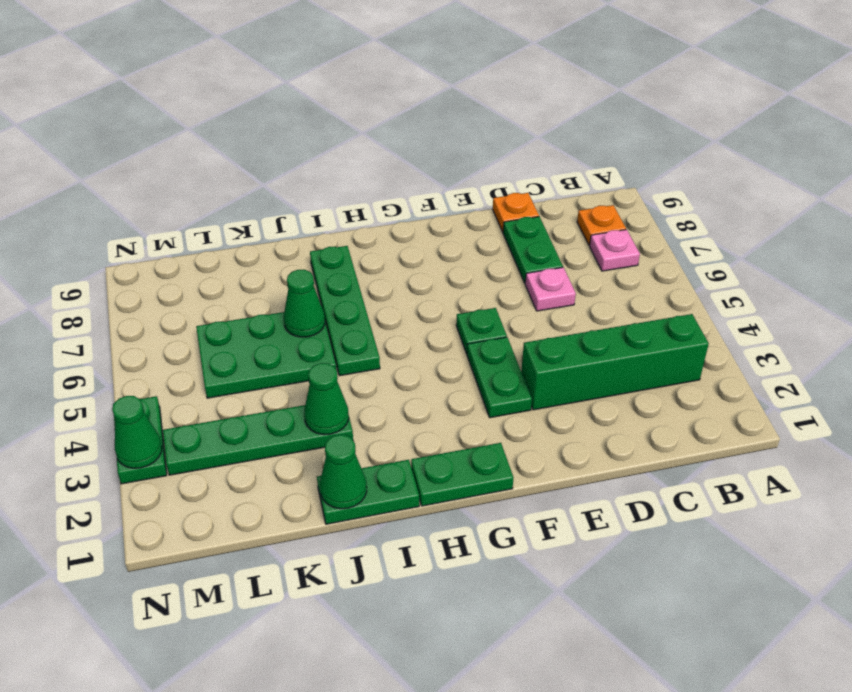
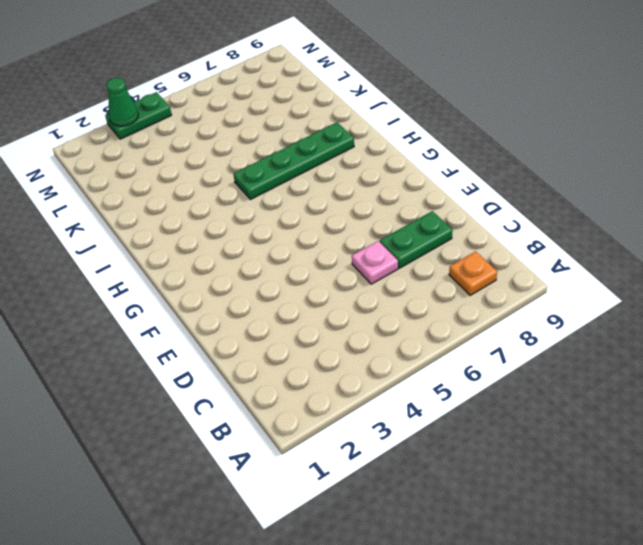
none -> green brick B3:E3 level 1
none -> pink plate B7 level 1
none -> orange plate D9 level 1

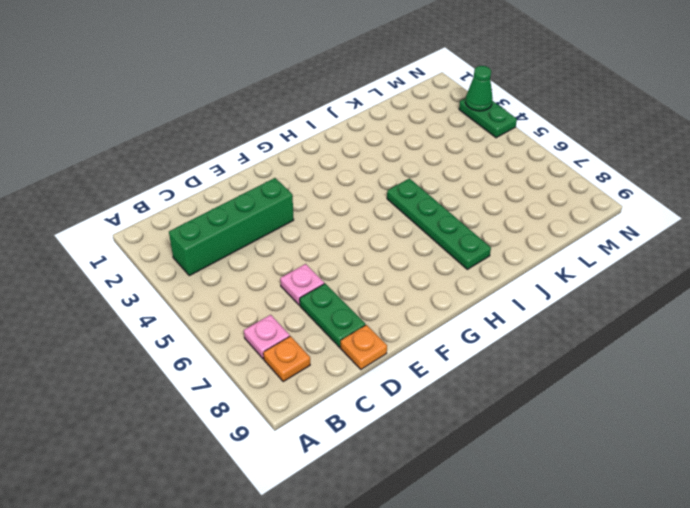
none -> green plate F3:F4 level 1
none -> green plate F5 level 1
none -> green plate G1:H1 level 1

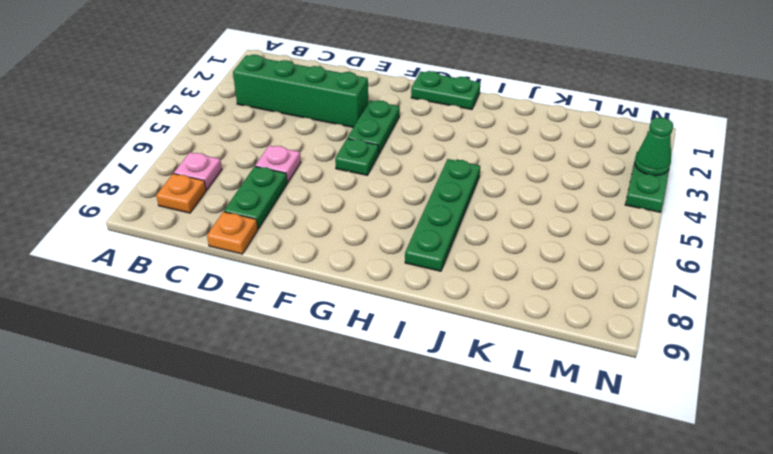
none -> green plate I1:J1 level 1
none -> green plate J3:M3 level 1
none -> green plate J5:L6 level 1

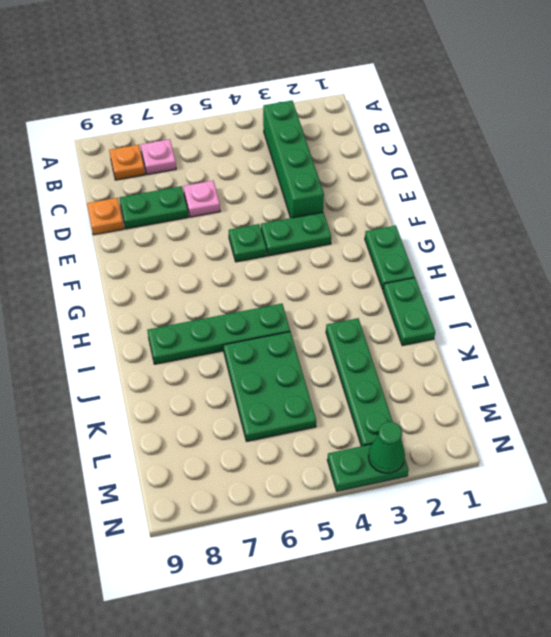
none -> green cone J1 level 2
none -> green cone J3 level 2
none -> green cone J6 level 2

